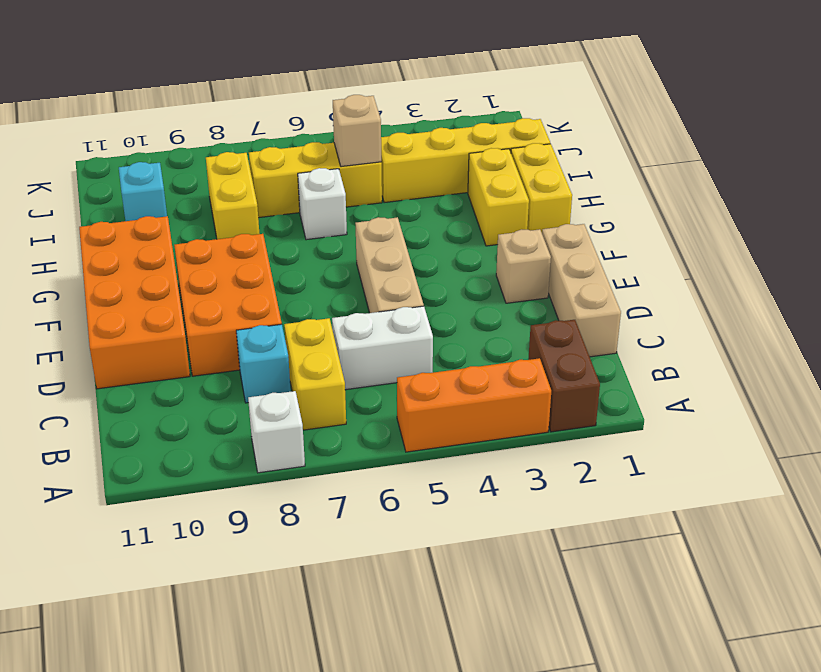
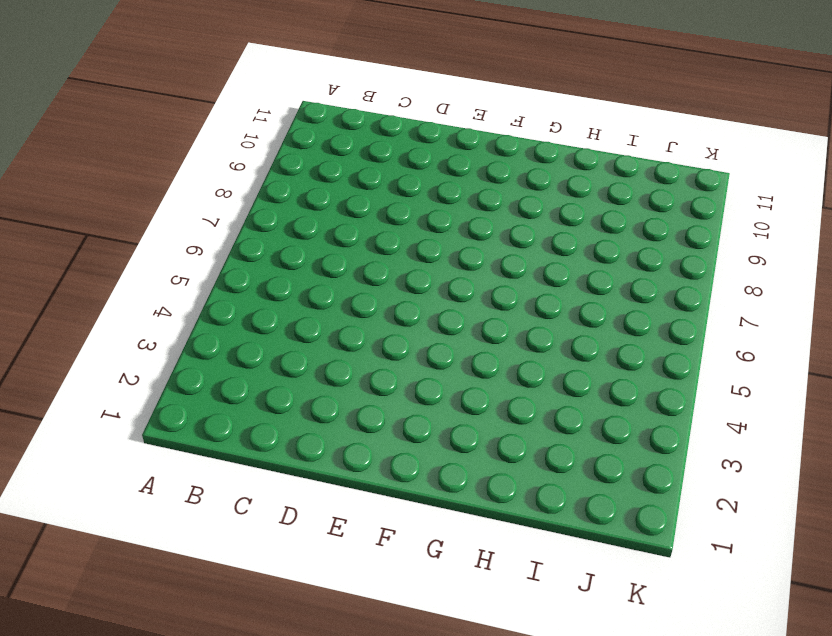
none -> brown brick A2:B2 level 1
none -> orange brick A3:A5 level 1
none -> white brick A8 level 1

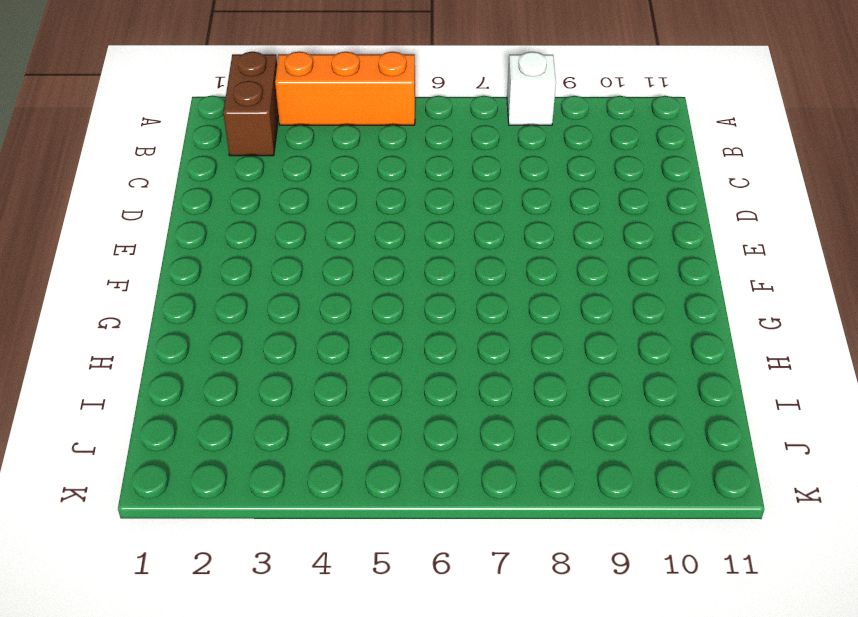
none -> yellow brick B7:C7 level 1
none -> tan brick C1:E1 level 1
none -> white brick C5:C6 level 1

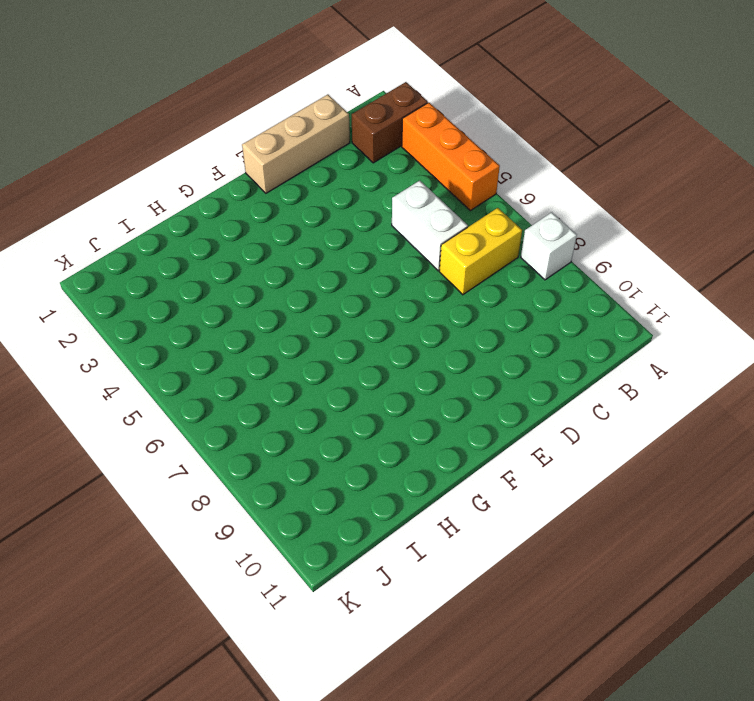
none -> cyan brick C8 level 1
none -> tan brick D5:F5 level 1
none -> orange brick D8:F9 level 1

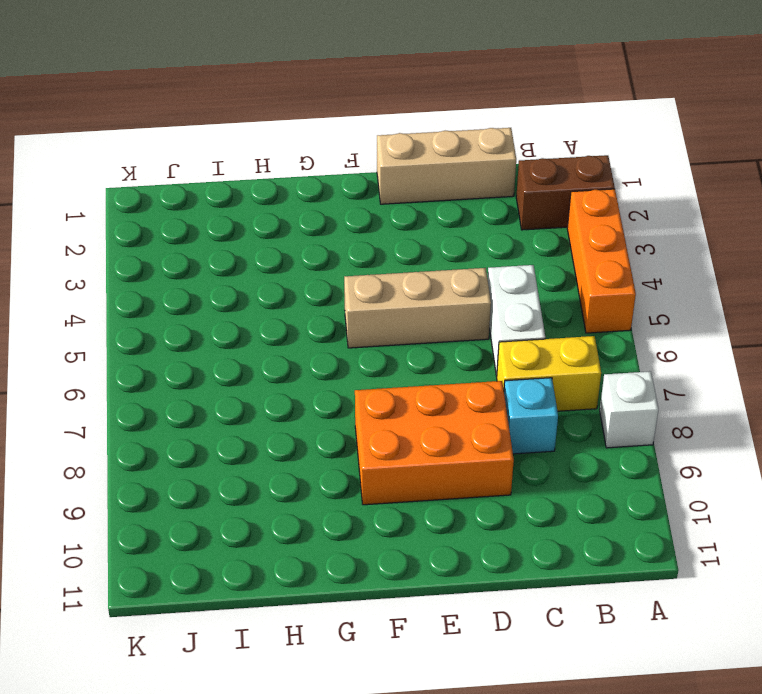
none -> orange brick D10:G11 level 1
none -> tan brick E2 level 1
none -> yellow brick G1:H1 level 1

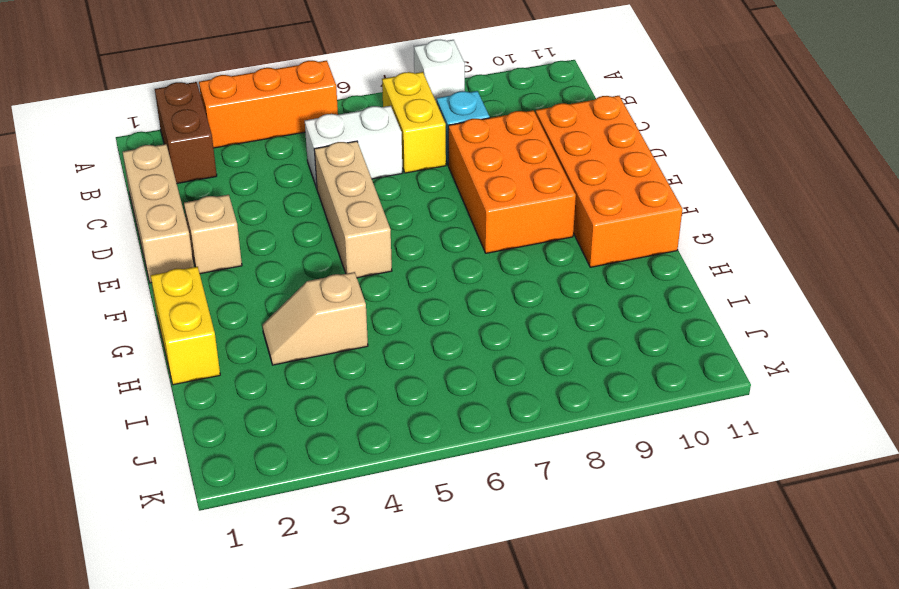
tan slope H3:H4 level 1 top 4 -> none
none -> yellow brick G2:H2 level 1
none -> white brick H6 level 1
none -> yellow brick H8:I8 level 1

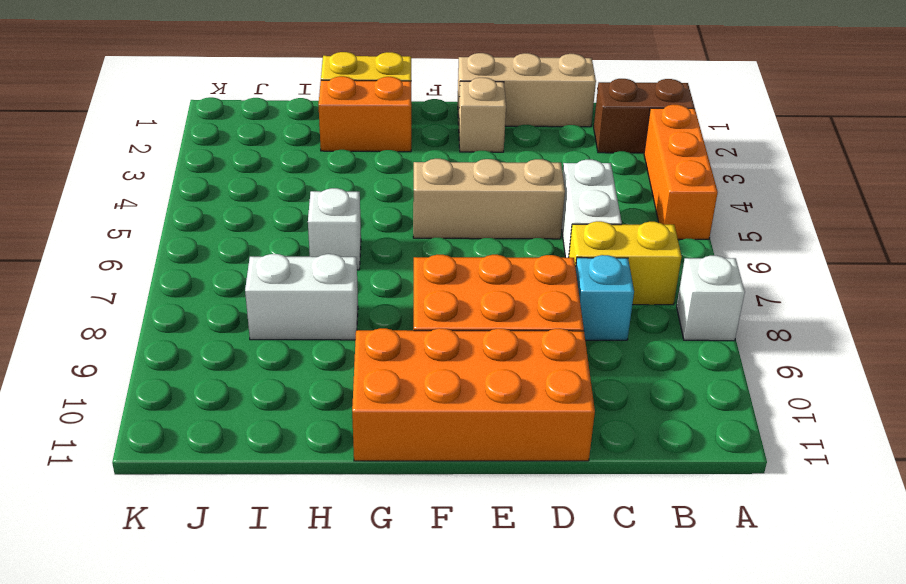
orange brick G2:H2 level 1 -> yellow brick G2:H2 level 1
white brick H8:I8 level 1 -> yellow brick H8:I8 level 1
none -> yellow brick I1:I4 level 1
none -> yellow brick I5:I7 level 1
none -> cyan brick I10 level 1

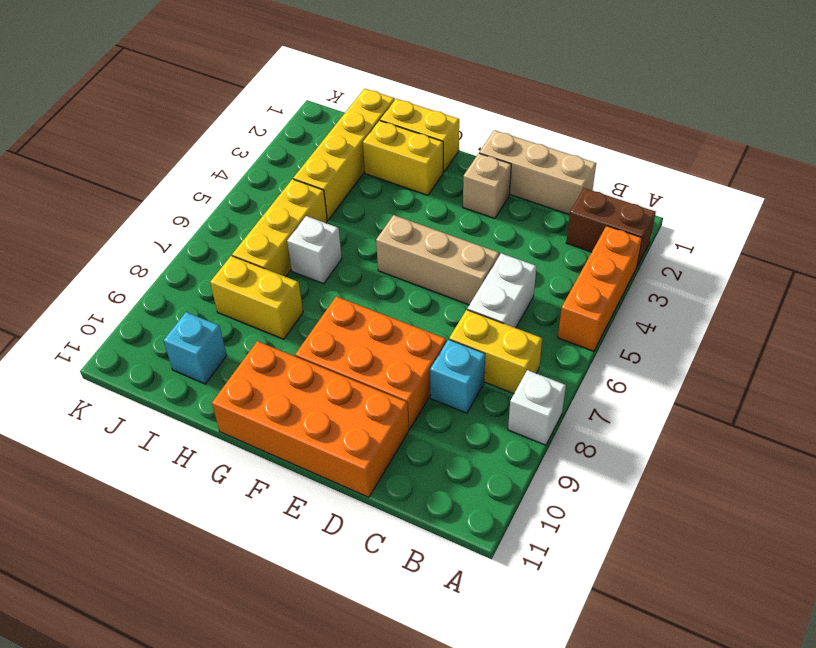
none -> tan brick I5 level 2

